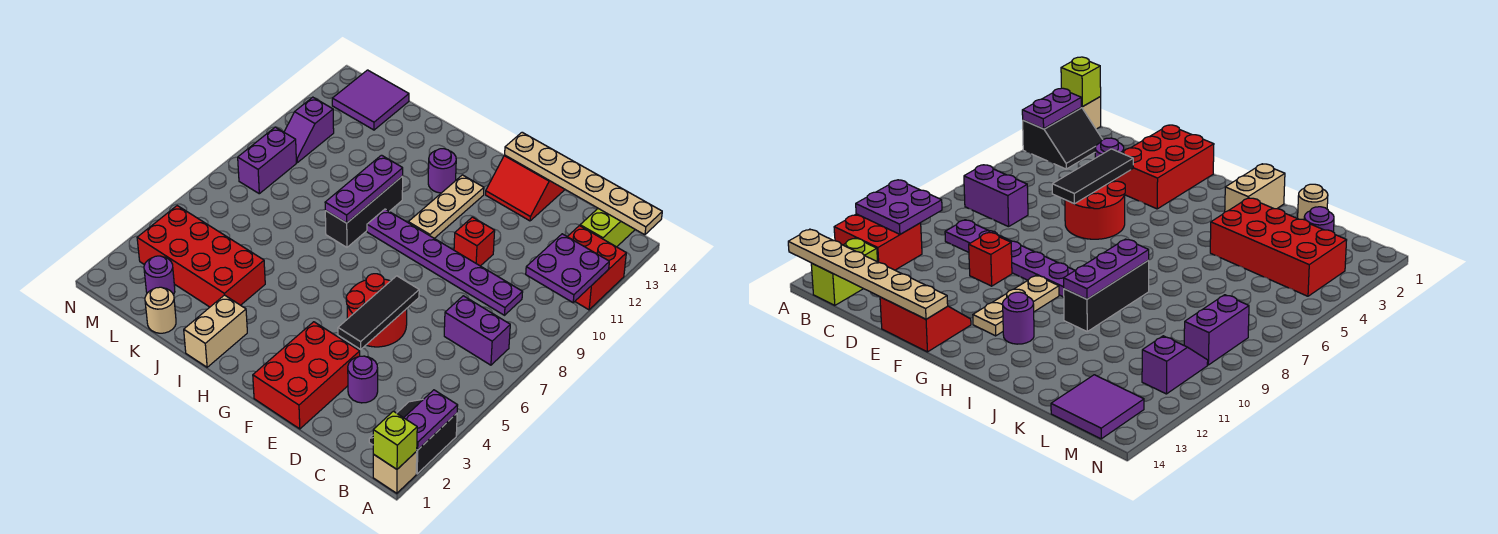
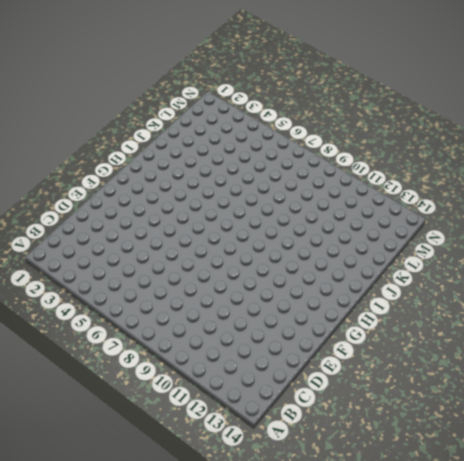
none -> tan brick A1 level 1
none -> black slope A2:B3 level 1 top A
none -> red brick A11:B12 level 1

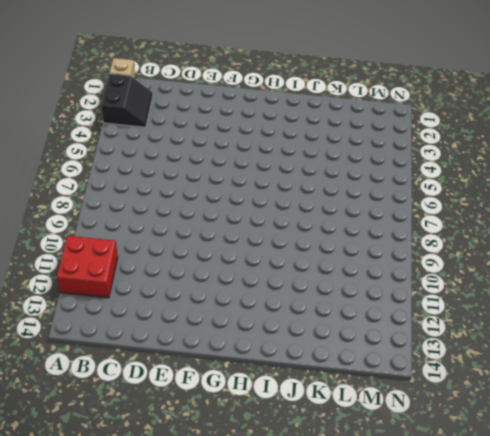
none -> purple brick B7:C7 level 1
none -> lime brick B13:B14 level 1
none -> purple plate C9:H9 level 1

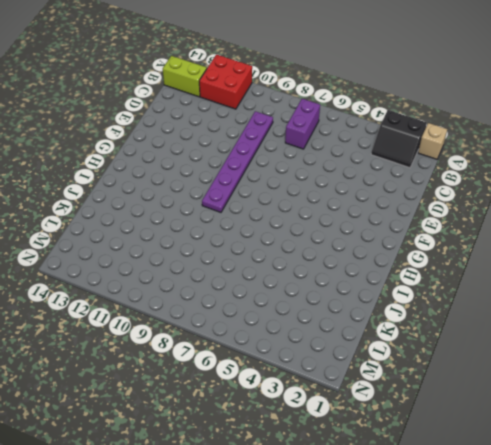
none -> purple round brick D3 level 1
none -> red brick E1:F3 level 1
none -> red round brick E5:F6 level 1

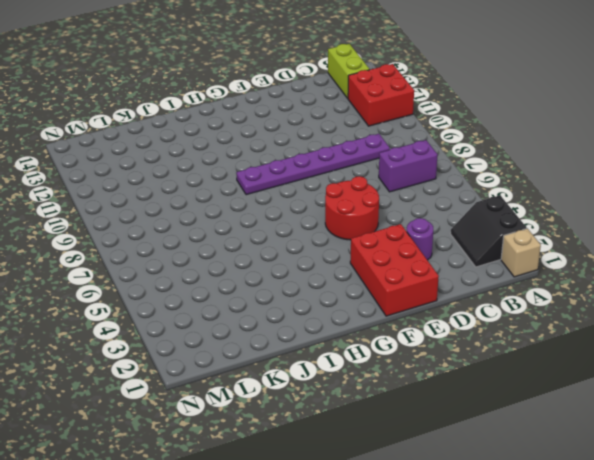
none -> red brick E10 level 1
none -> red slope E13:F14 level 1 top 14
none -> tan plate G10:G12 level 1

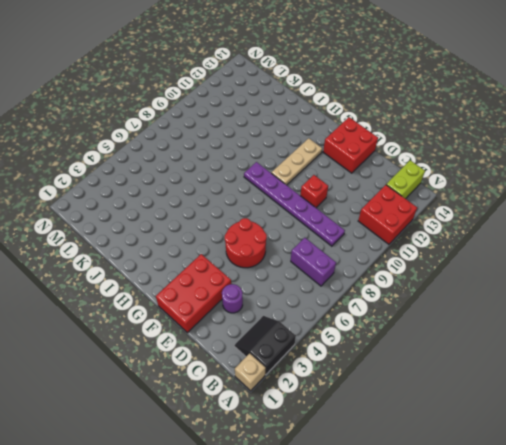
red brick E13:F14 level 1 -> red slope E13:F14 level 1 top 14
none -> purple round brick H12 level 1
none -> tan brick I1:I2 level 1
none -> black brick I8:I10 level 1

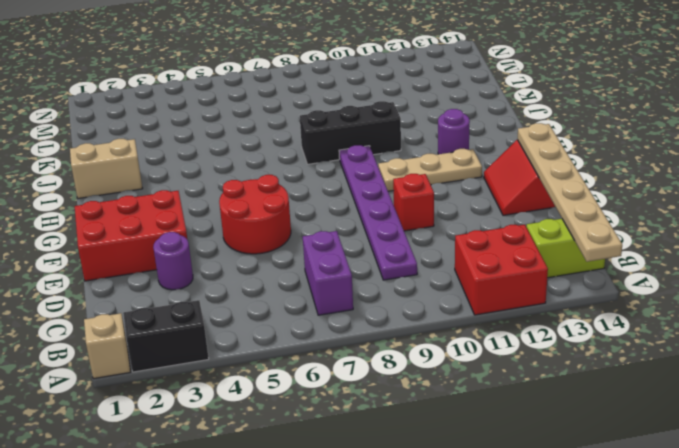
none -> red brick J3:M4 level 1
none -> tan round brick K1 level 1
none -> purple round brick L2 level 1

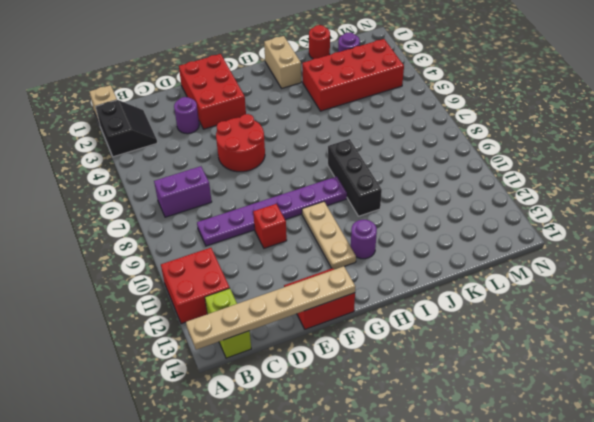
red round brick K1 level 1 -> tan round brick K1 level 1
none -> purple tile L13:M14 level 1
none -> purple brick M8:M9 level 1
none -> purple slope M10:M11 level 1 top 11

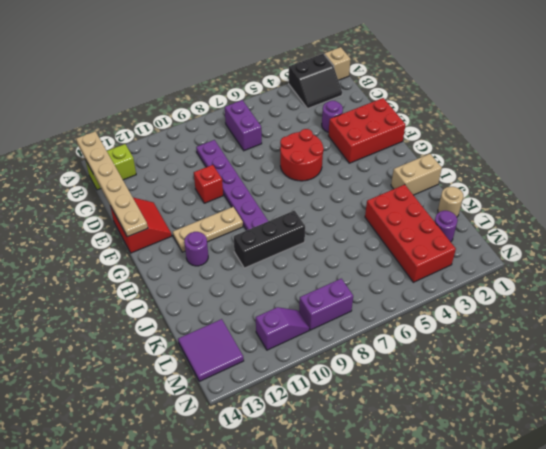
none -> red brick A11:B12 level 1
none -> lime brick A1 level 2
none -> purple plate A2:A3 level 2

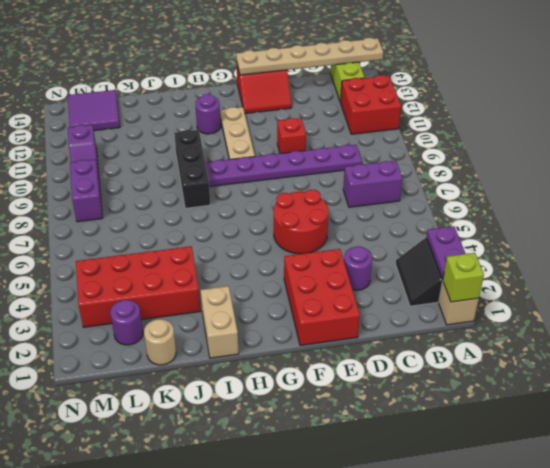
none -> purple plate A10:B11 level 2
none -> black tile E4:E6 level 2
none -> purple plate I8:I10 level 2

